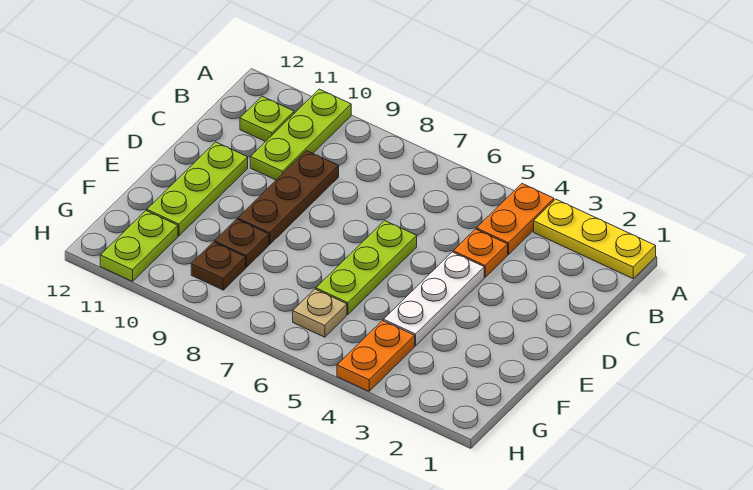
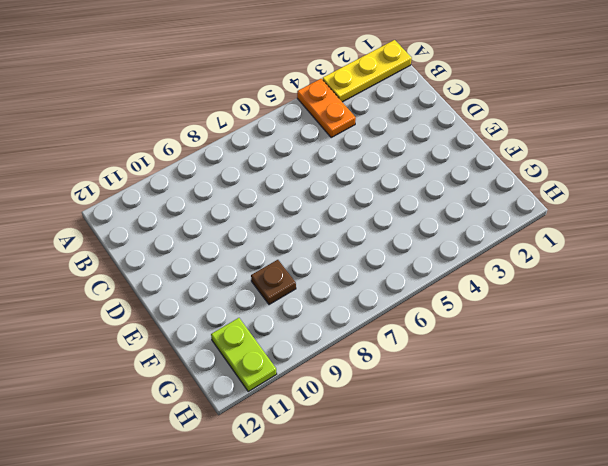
none -> lime plate A10:C10 level 1
none -> lime plate B11 level 1
none -> orange plate C4 level 1

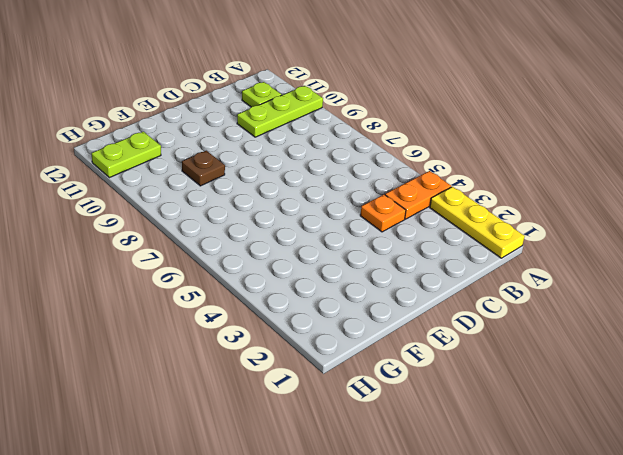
none -> brown plate C9:E9 level 1
none -> white plate D4:F4 level 1
none -> lime plate D6:F6 level 1

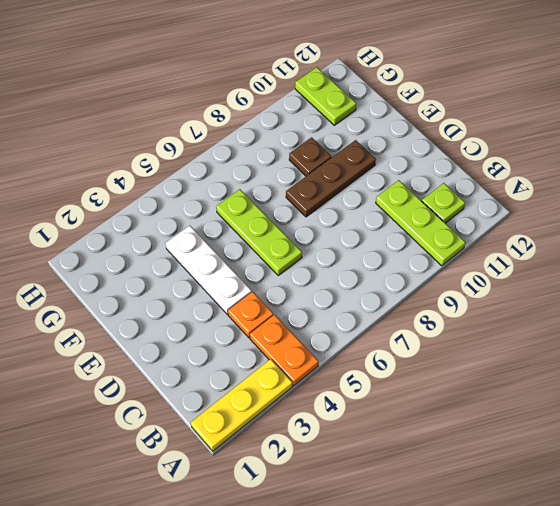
brown plate E8:E10 level 1 -> brown plate C9:E9 level 1
none -> lime plate D11:F11 level 1
none -> orange plate G4:H4 level 1
none -> tan plate G6 level 1

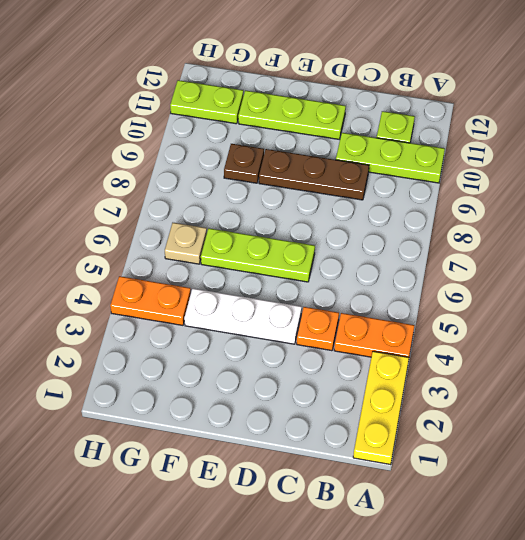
none -> brown plate G9 level 1

